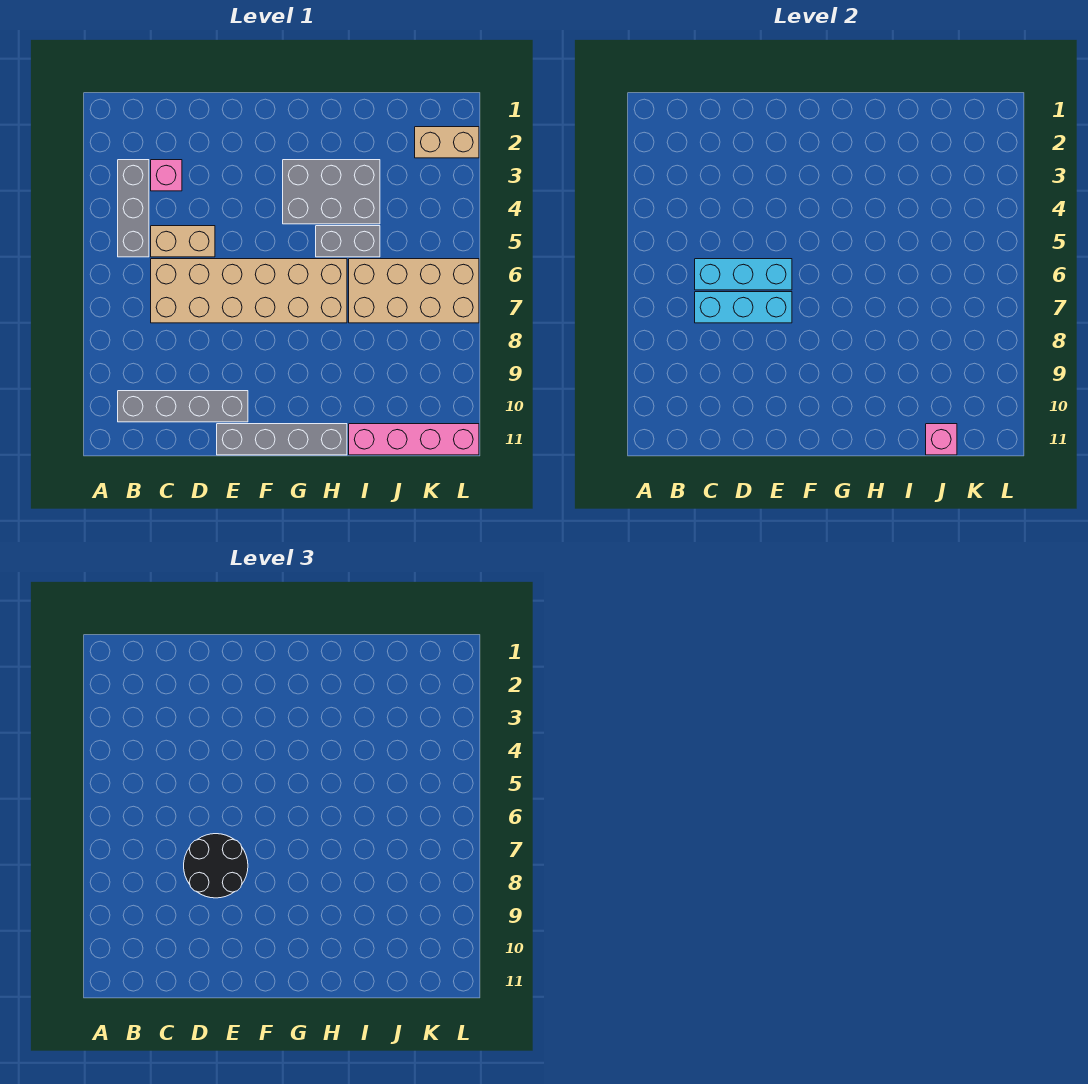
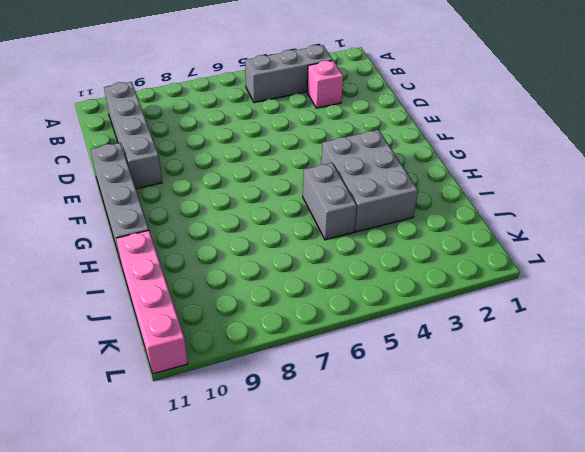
none -> tan brick C5:D5 level 1
none -> tan brick C6:H7 level 1
none -> tan brick I6:L7 level 1

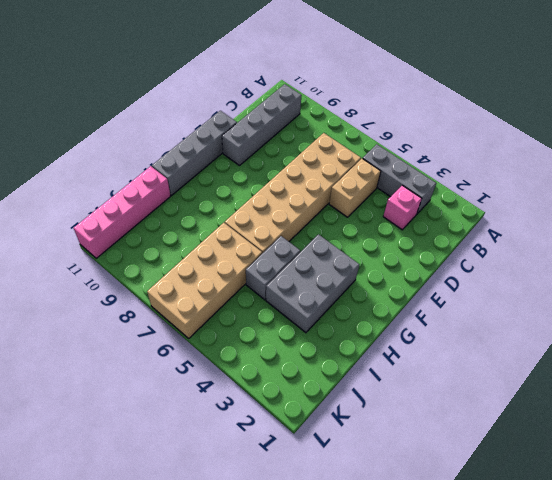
none -> tan brick K2:L2 level 1
none -> cyan brick C6:E6 level 2
none -> cyan brick C7:E7 level 2

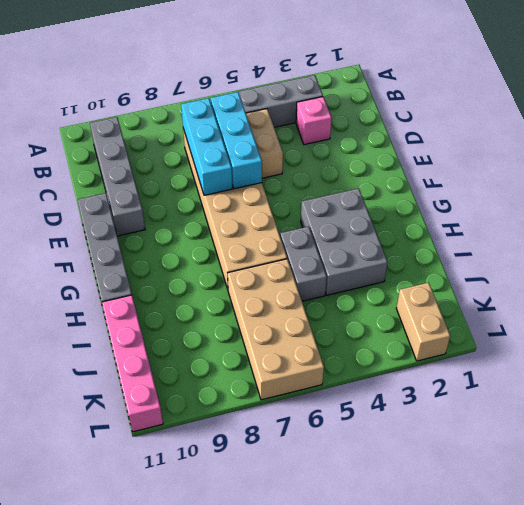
none -> pink brick J11 level 2
none -> black round brick D7:E8 level 3

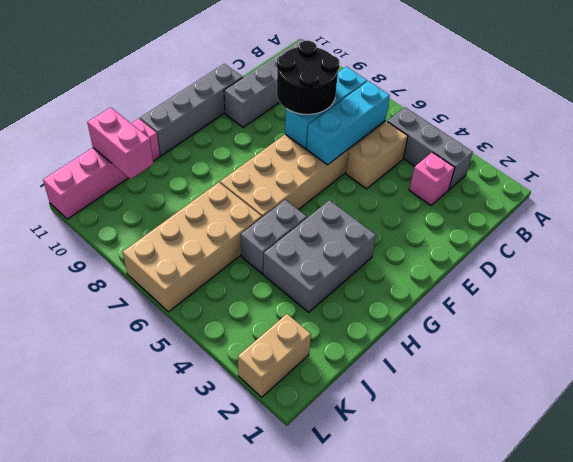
pink brick J10:J11 level 2 -> pink brick J11 level 2

